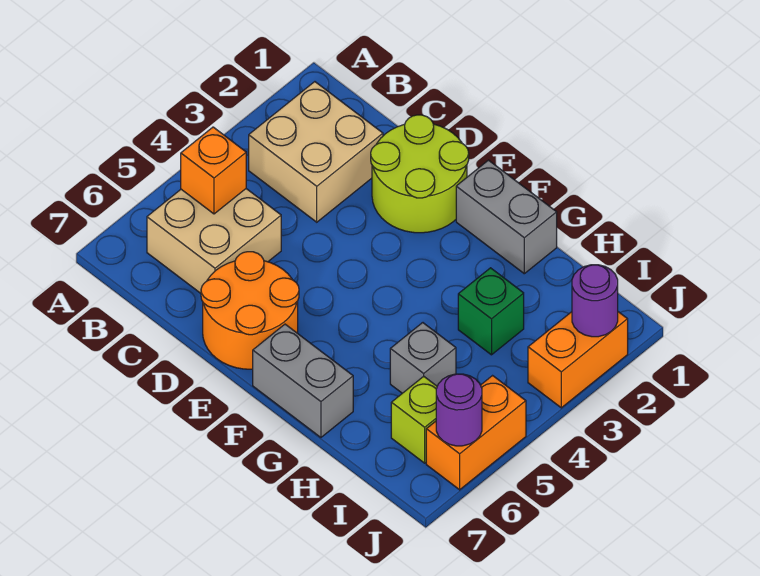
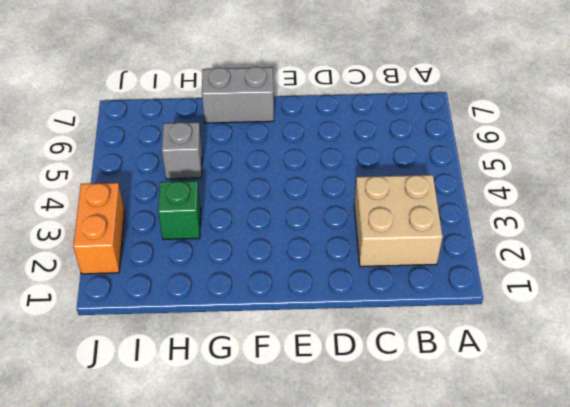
none -> tan brick B5:C6 level 1
none -> lime round brick D1:E2 level 1
none -> orange round brick D6:E7 level 1

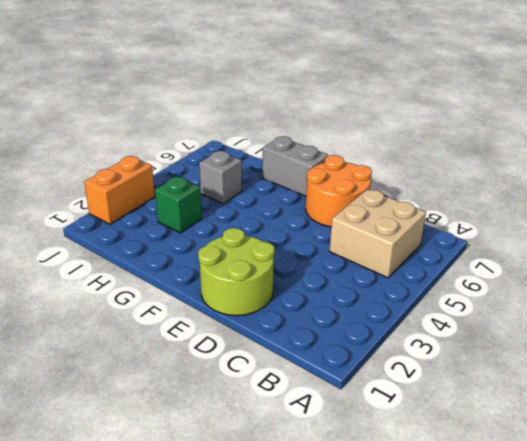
none -> tan brick B2:C3 level 1
none -> grey brick F1:G1 level 1
none -> lime brick I6 level 1

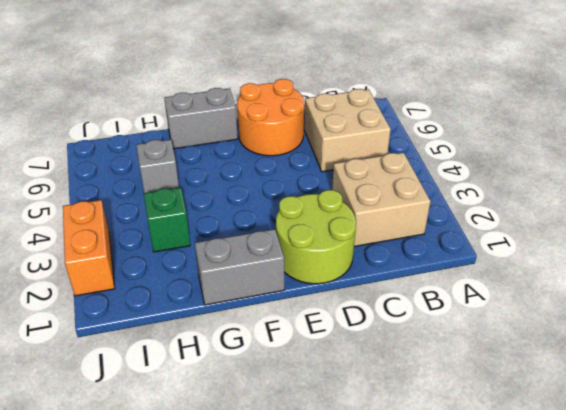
none -> lime brick I6 level 1
none -> orange brick J5:J6 level 1
none -> orange brick B5 level 2

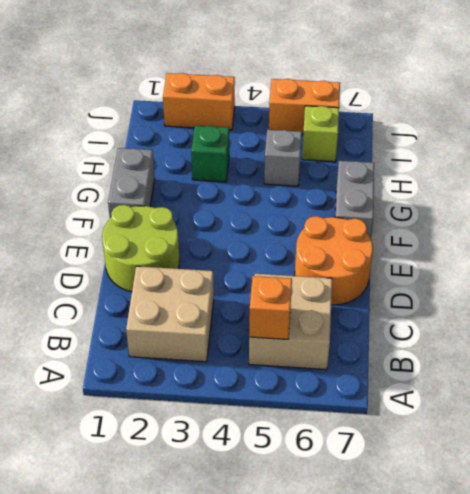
none -> purple round brick J2 level 2
none -> purple round brick J6 level 2

